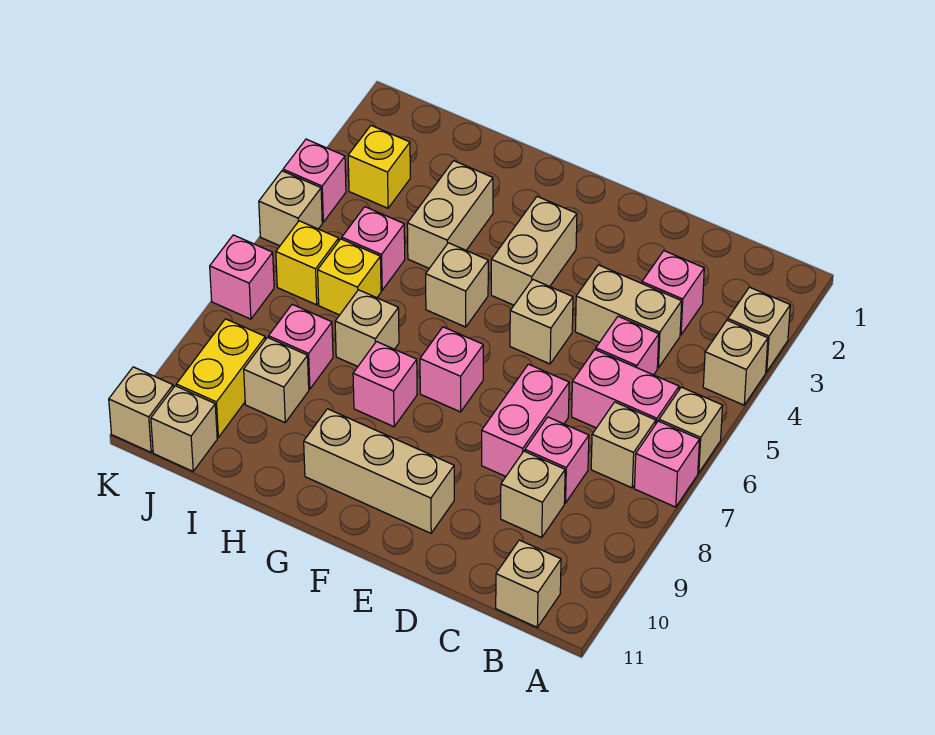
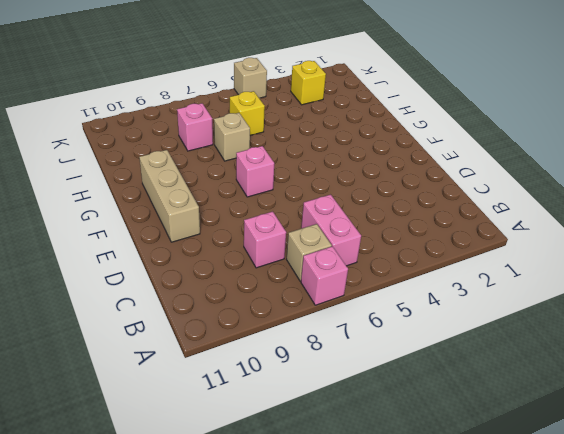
none -> tan brick A3 level 1
none -> tan brick A4 level 1
none -> tan brick A6 level 1
none -> tan brick B11 level 1

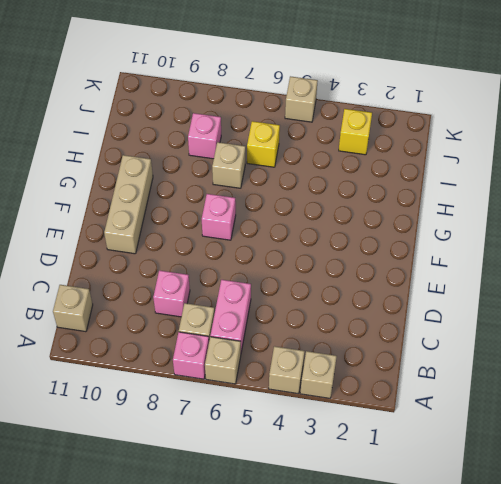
none -> pink brick C3 level 1
none -> tan brick C4:D4 level 1
none -> pink brick C5 level 1
none -> tan brick C9 level 1

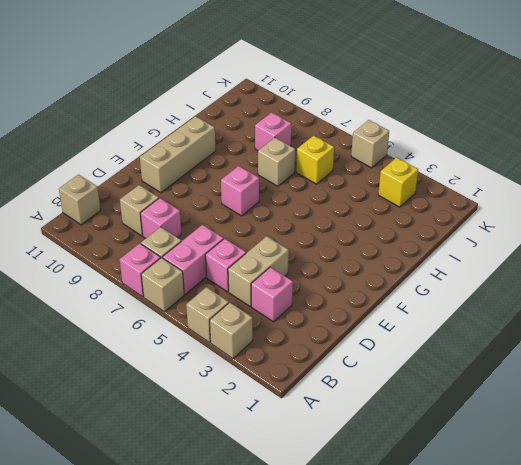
none -> pink brick D7:D8 level 1
none -> tan brick E5 level 1
none -> tan brick F3:F4 level 1
none -> tan brick G5 level 1

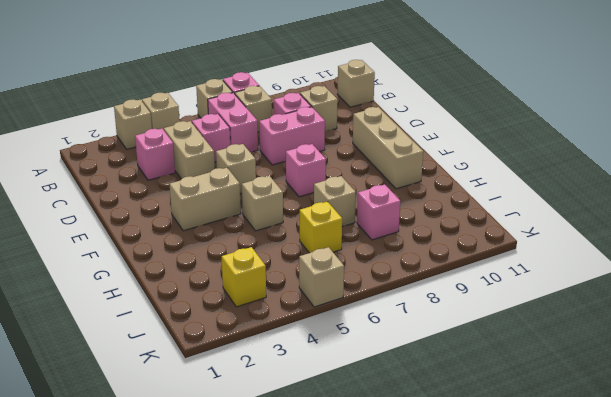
none -> pink brick G8 level 1
none -> tan brick H3:H4 level 1
none -> pink brick I5 level 1
none -> tan brick I9 level 1

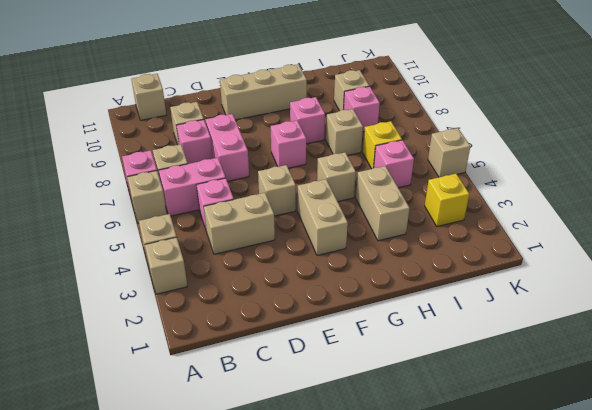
none -> pink brick C3 level 1
none -> yellow brick J6 level 1
none -> yellow brick J9:J10 level 1
none -> tan brick J11 level 1

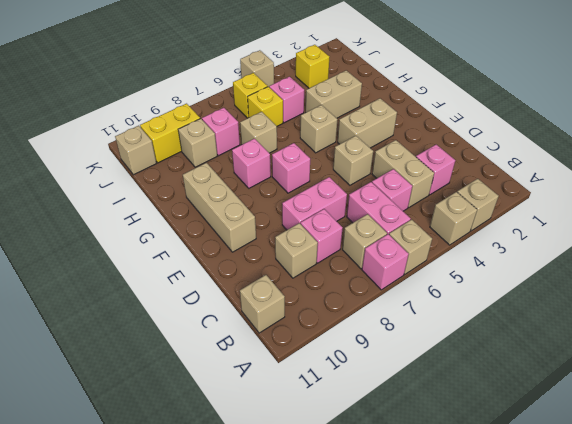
none -> pink brick K4 level 1
none -> pink brick K7 level 1
none -> tan brick K11 level 1

